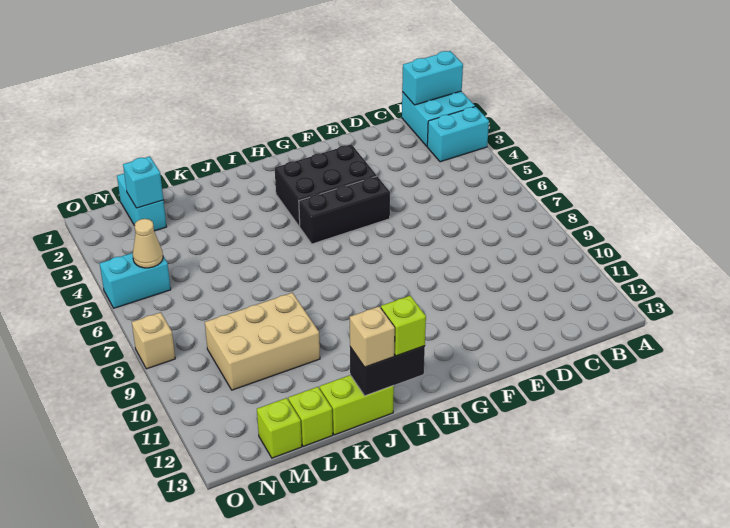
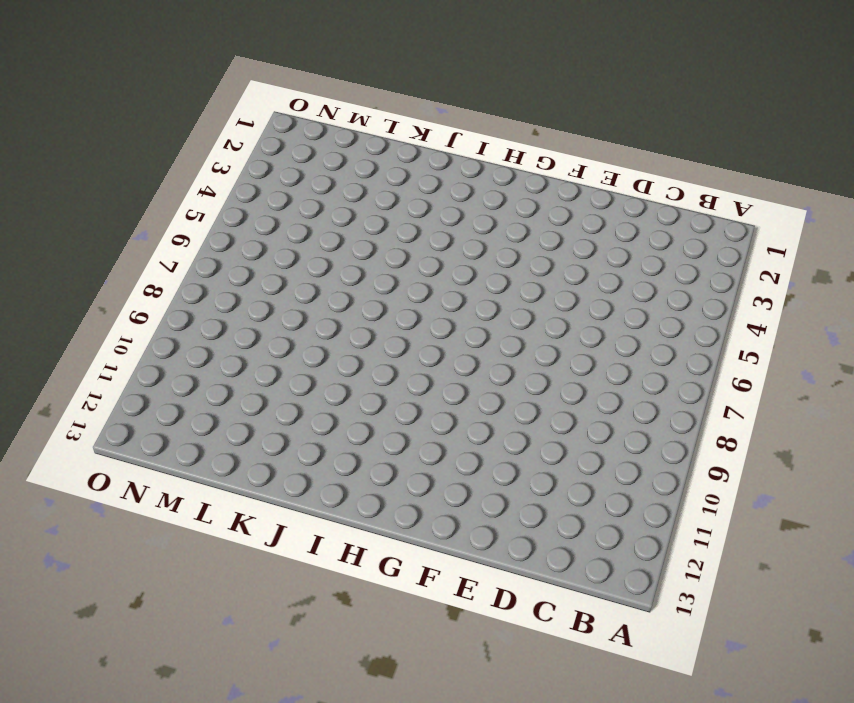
none -> cyan brick A1:B2 level 1
none -> cyan brick A3:B3 level 1
none -> black brick F3:H4 level 1

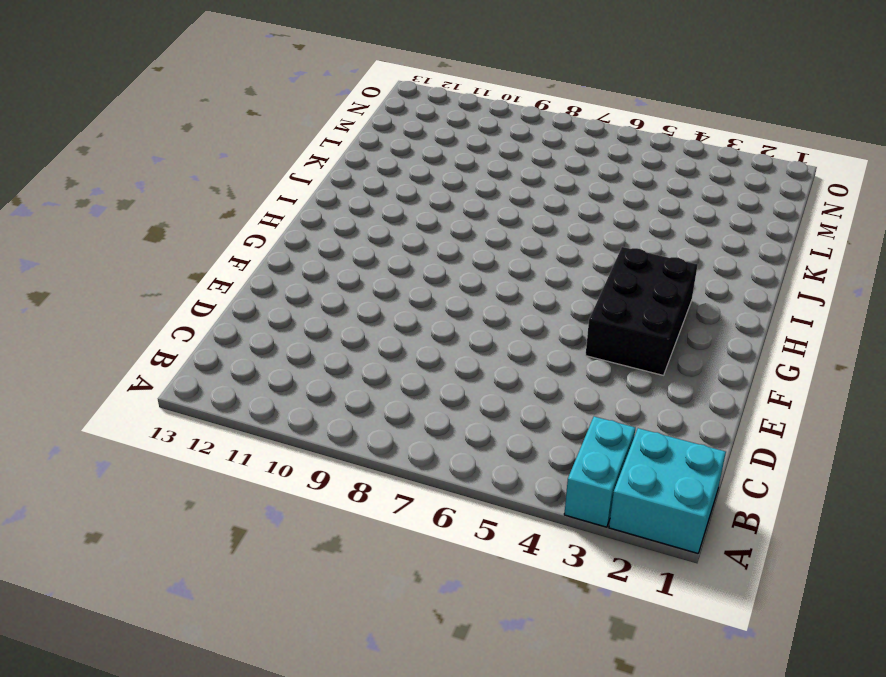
none -> black brick F5:H5 level 1
none -> lime brick J13:K13 level 1
none -> tan brick K9:M10 level 1

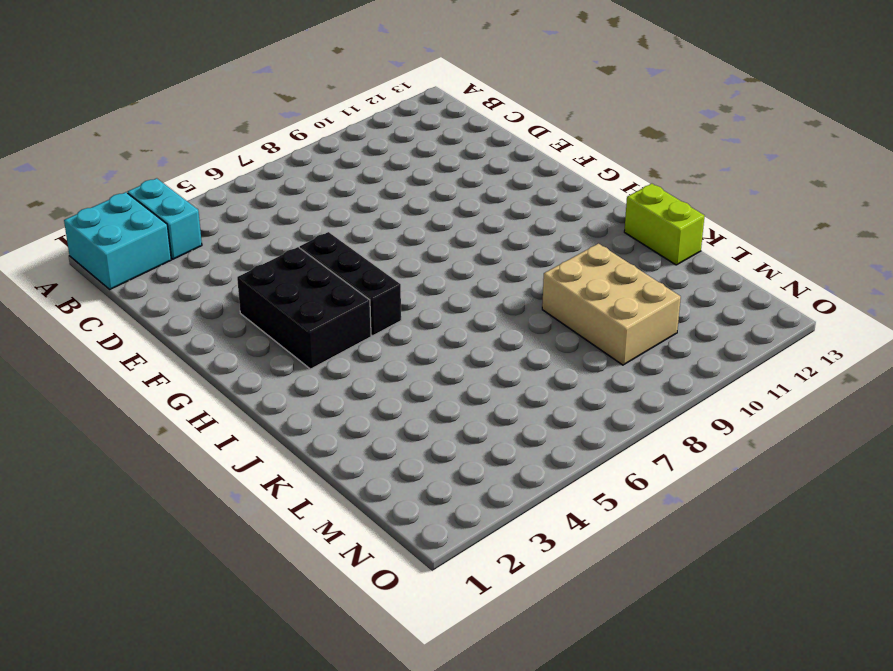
none -> lime brick L13 level 1
none -> cyan brick M1:M2 level 1
none -> lime brick M13 level 1

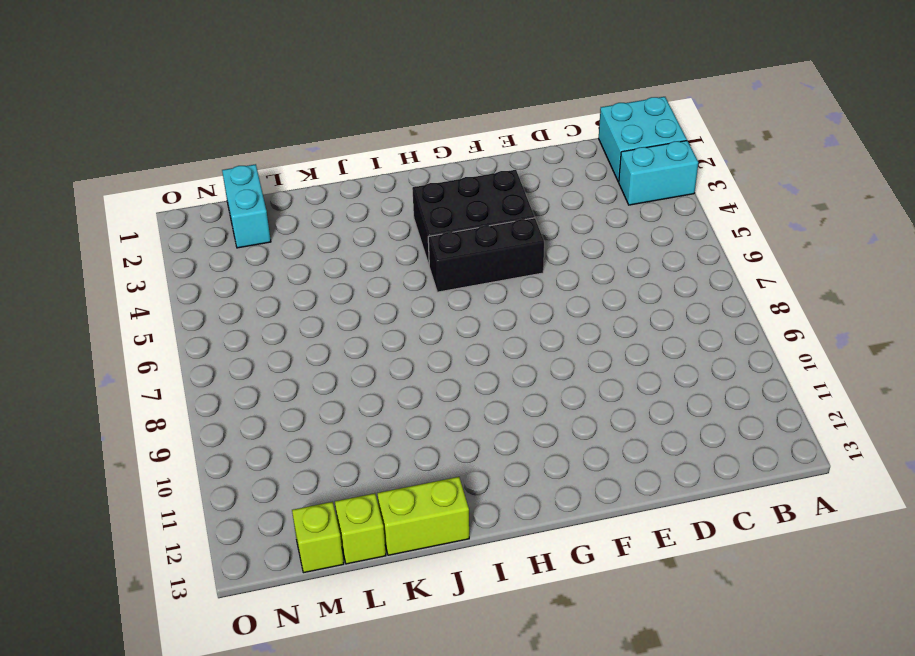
none -> tan brick K9:M10 level 1
none -> cyan brick N5:O5 level 1
none -> tan brick O8 level 1

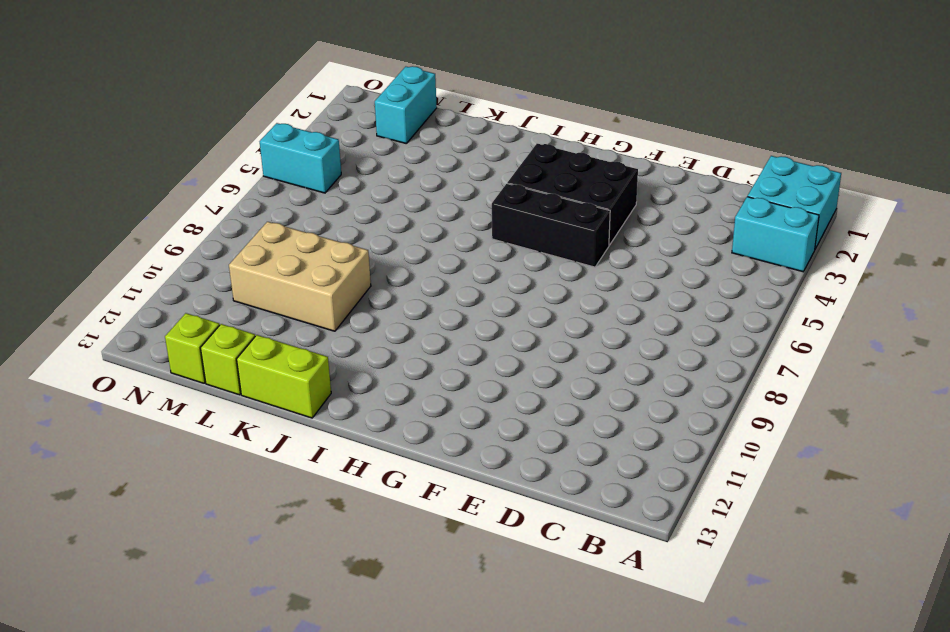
none -> tan brick O8 level 1
none -> cyan brick A1:B1 level 2
none -> black brick I13:J13 level 2

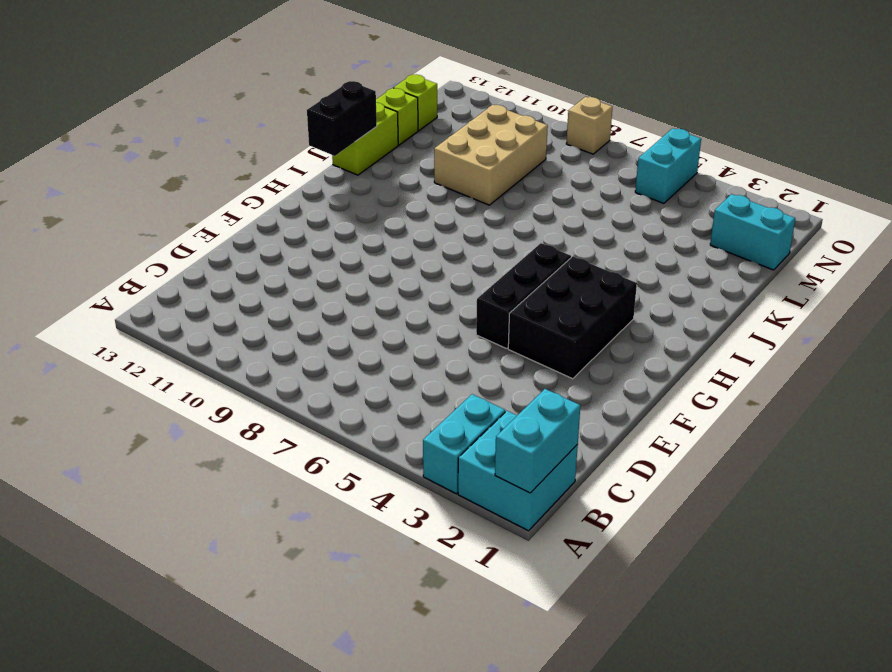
none -> cyan brick M2 level 2
none -> tan cone N5 level 2
none -> lime brick I13 level 3

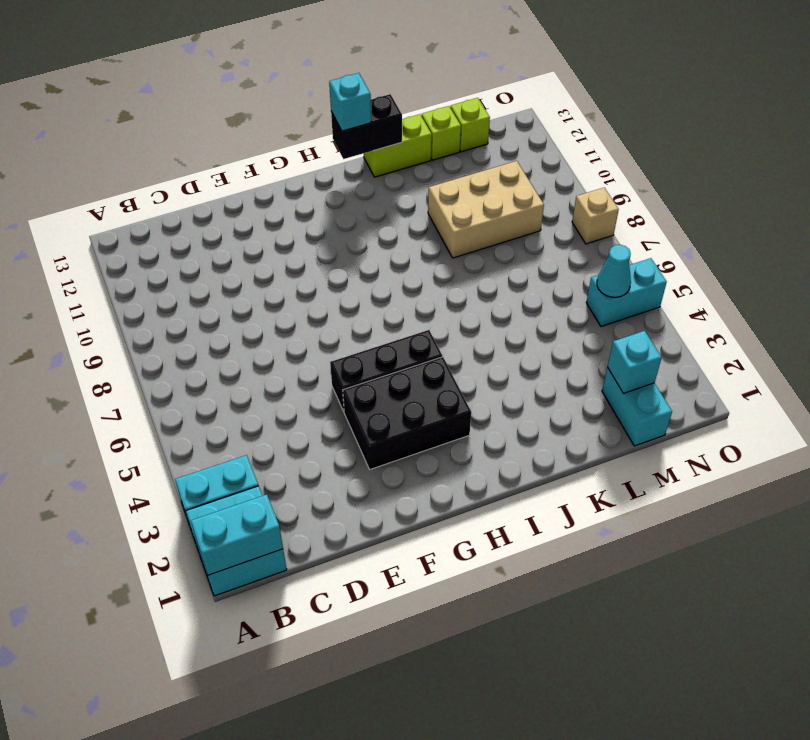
cyan brick I13 level 3 -> lime brick I13 level 3
cyan cone N5 level 2 -> tan cone N5 level 2
none -> tan brick J13 level 3

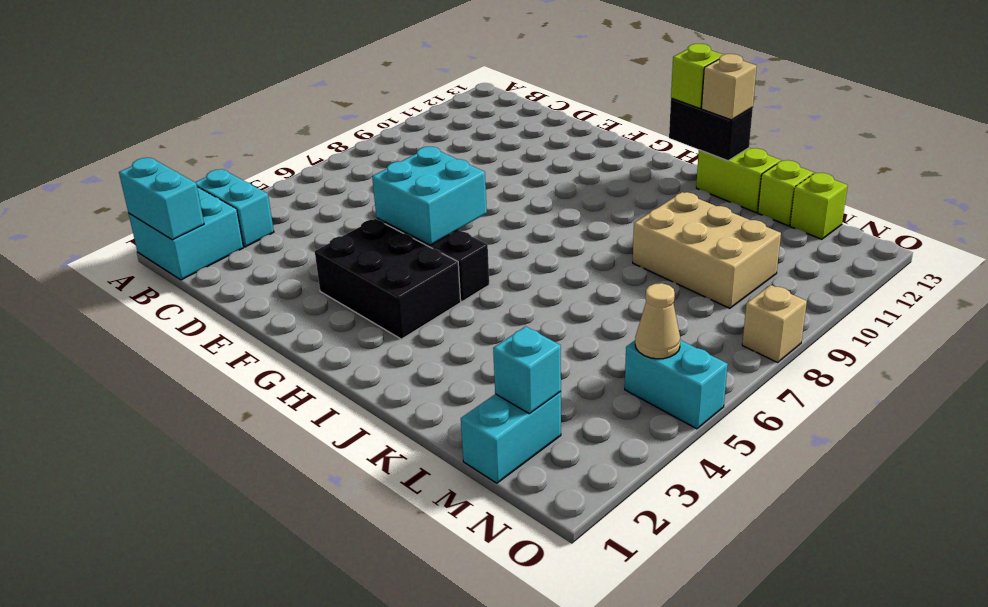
cyan brick F5:G6 level 2 -> none

